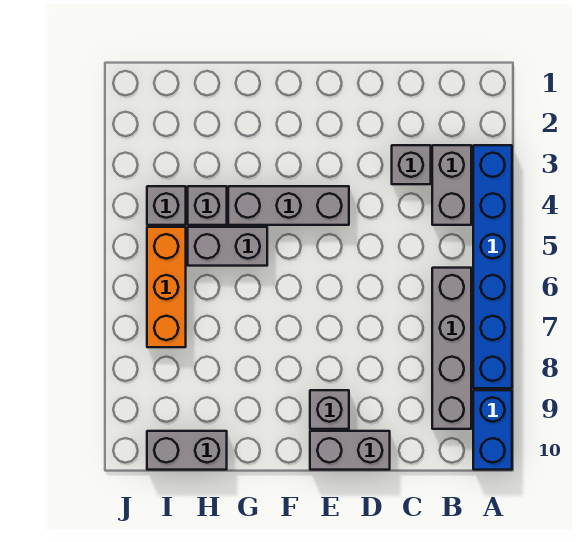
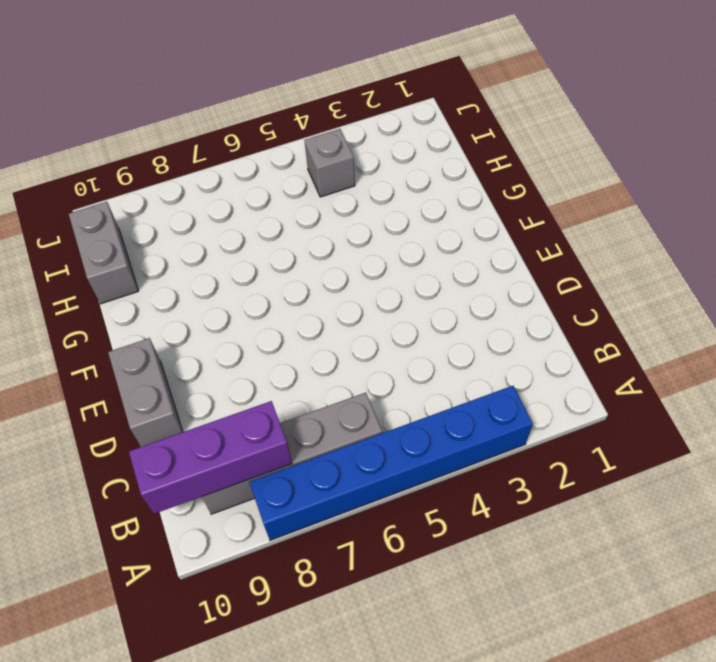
purple brick B8:B10 level 2 -> none
none -> blue brick A9:A10 level 1
none -> grey brick B3:B4 level 1
none -> grey brick C3 level 1

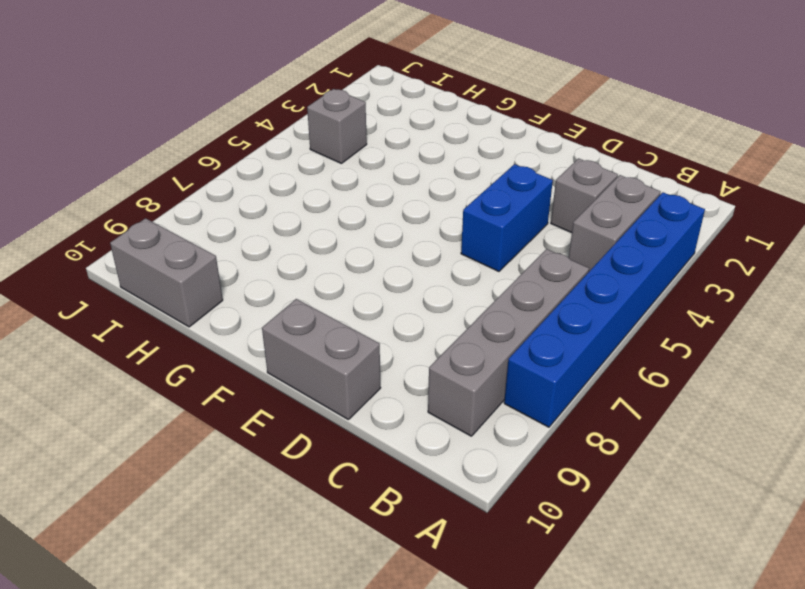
blue brick D4:D5 level 1 -> blue brick A9:A10 level 1
none -> grey brick E4:G4 level 1
none -> grey brick E9 level 1
none -> grey brick G5:H5 level 1

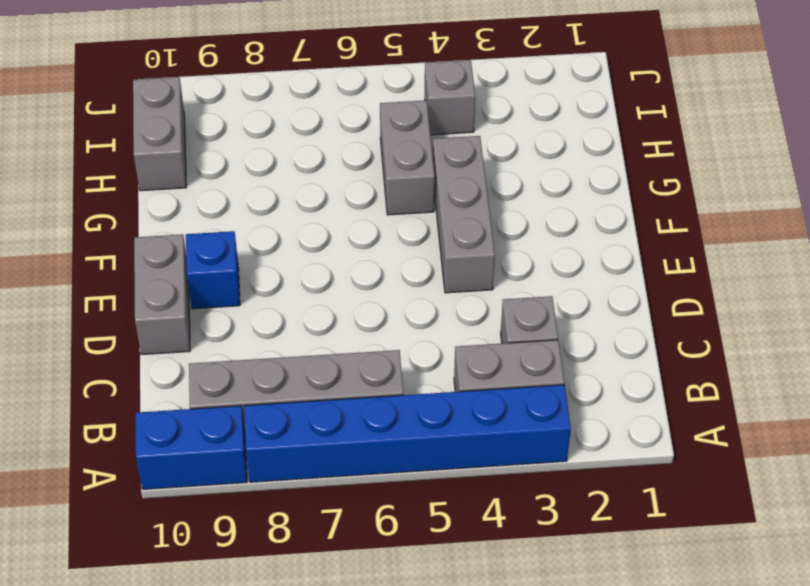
blue brick E9 level 1 -> grey brick E9 level 1
none -> grey brick H4 level 1
none -> orange brick I5:I7 level 1

